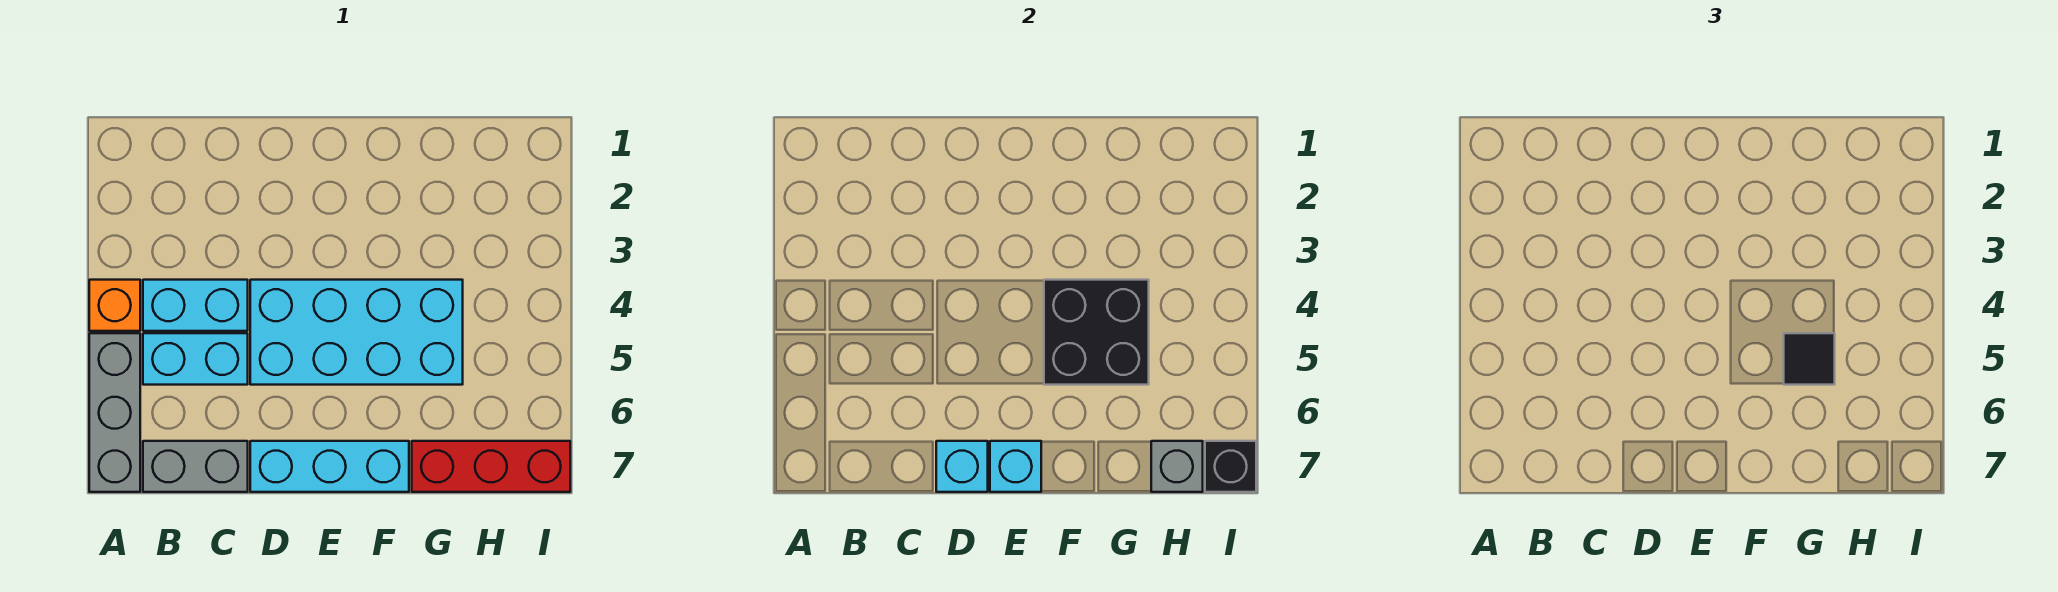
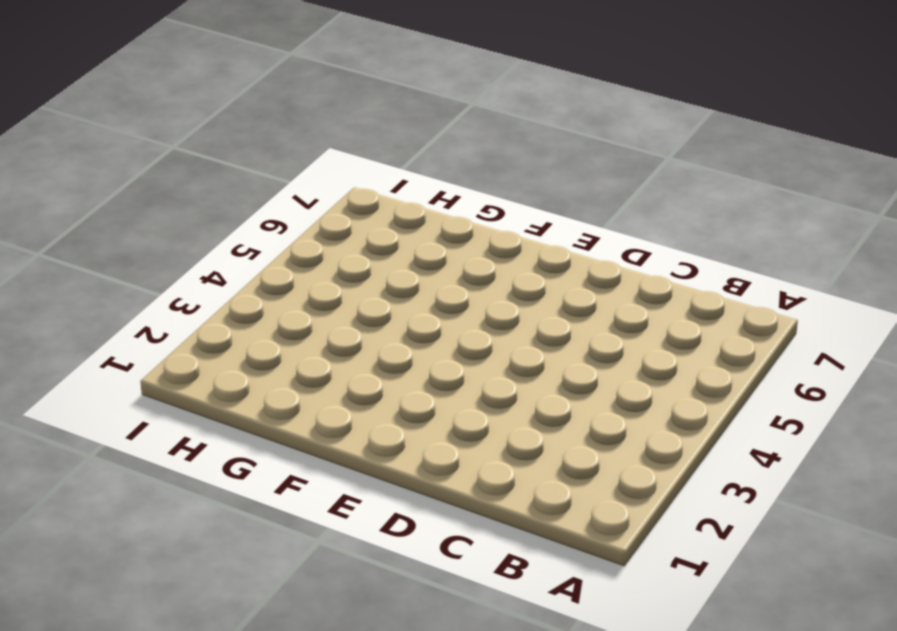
none -> orange brick A4 level 1
none -> grey brick A5:A7 level 1
none -> cyan brick B4:C4 level 1

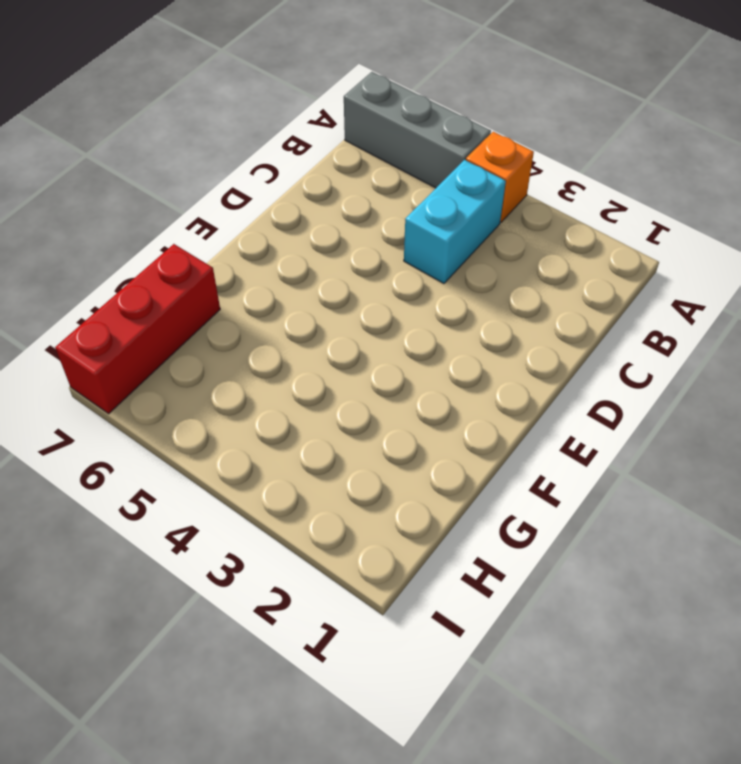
none -> cyan brick B5:C5 level 1
none -> grey brick B7:C7 level 1
none -> cyan brick D4:G5 level 1

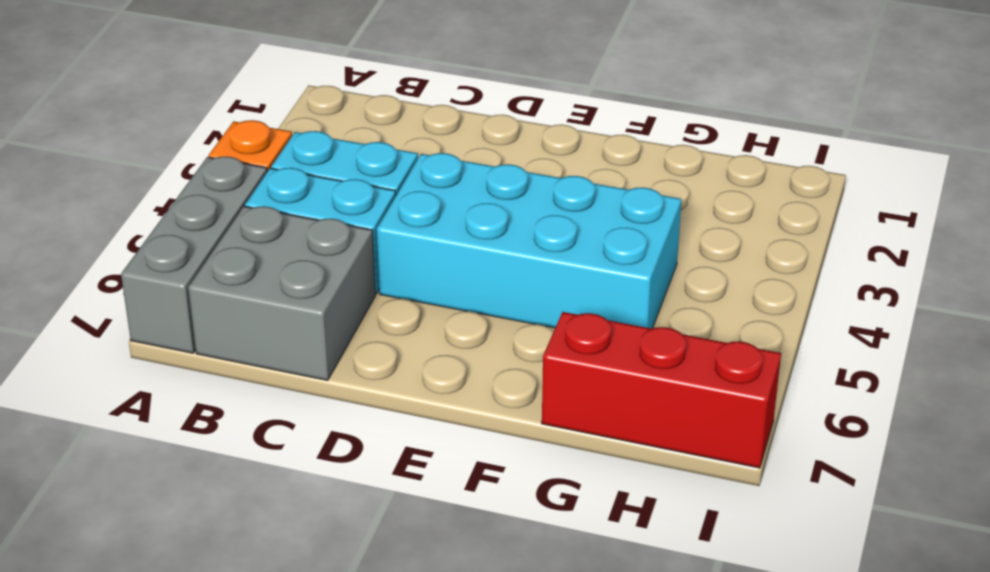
grey brick B6:C7 level 1 -> grey brick B7:C7 level 1
none -> cyan brick D7:F7 level 1
none -> cyan brick D7 level 2
none -> cyan brick E7 level 2

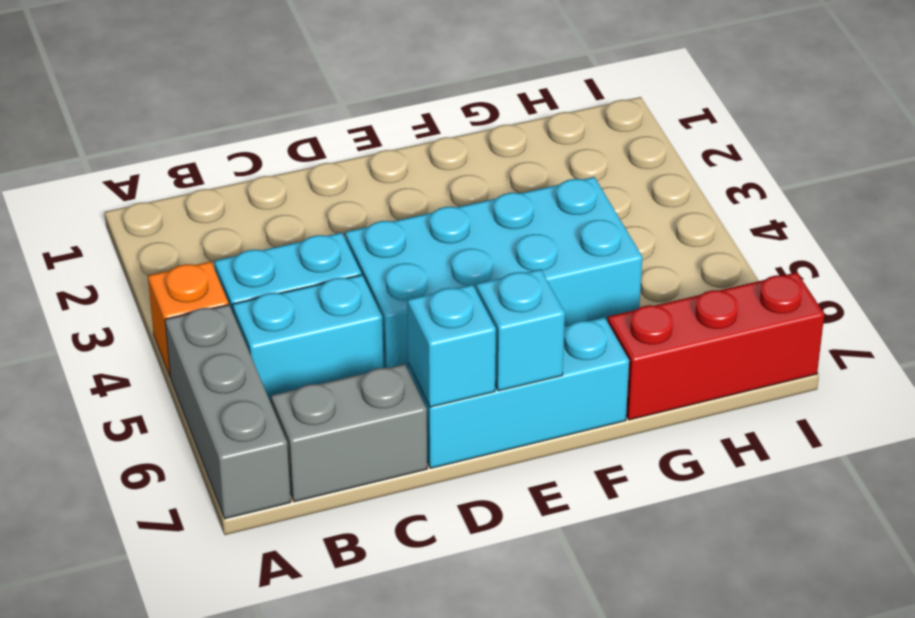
none -> black brick F4:G5 level 2
none -> grey brick H7 level 2
none -> black brick I7 level 2

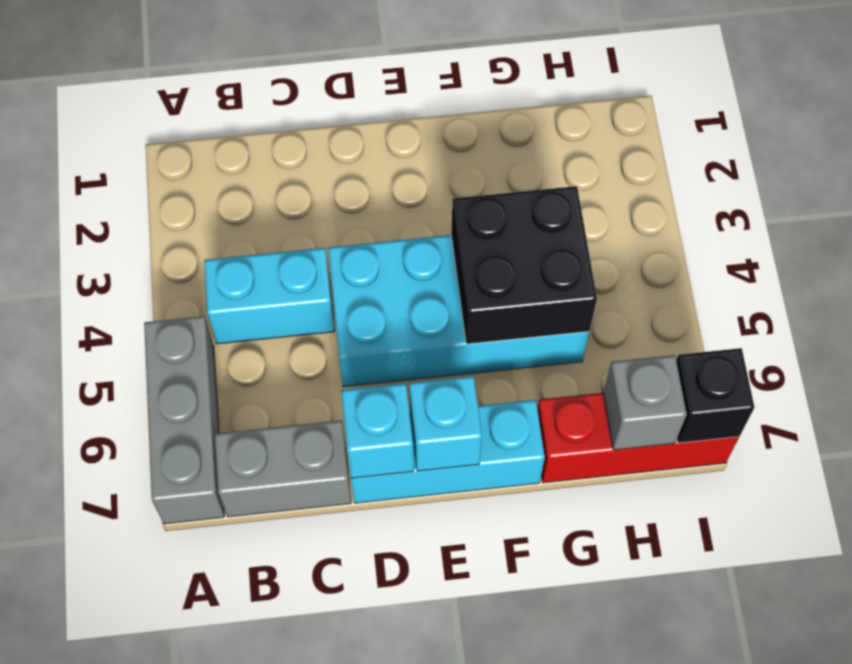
none -> orange brick A4 level 1
none -> cyan brick B5:C5 level 1
none -> black tile G5 level 3

